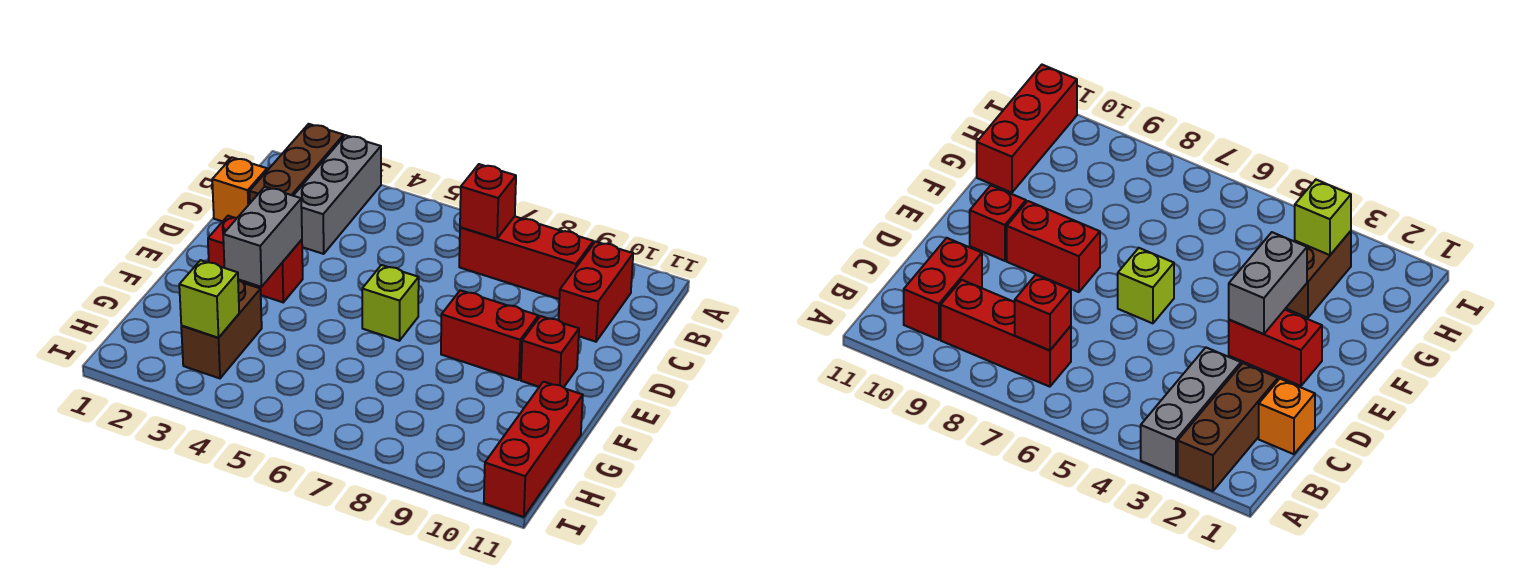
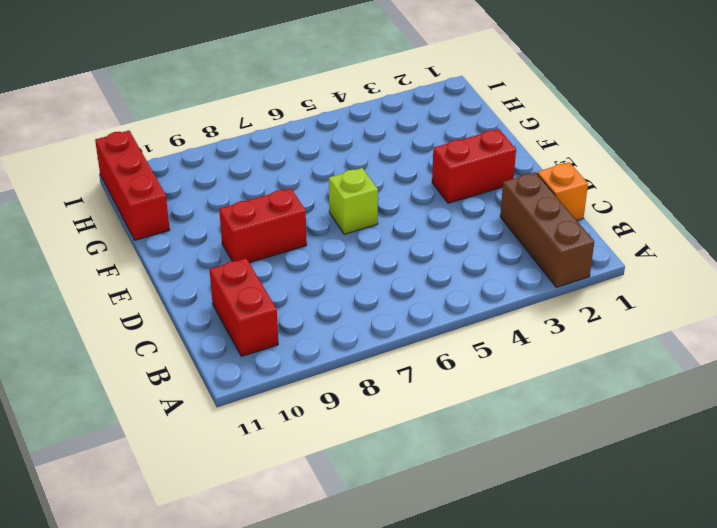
none -> grey brick A3:C3 level 1
none -> red brick B7:B9 level 1
none -> red brick E10 level 1

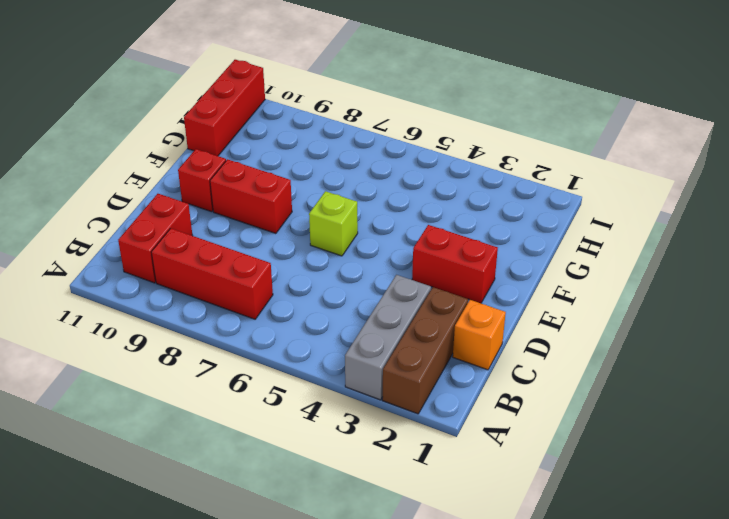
none -> brown brick G3:H3 level 1
none -> red brick B7 level 2
none -> grey brick E3:F3 level 2

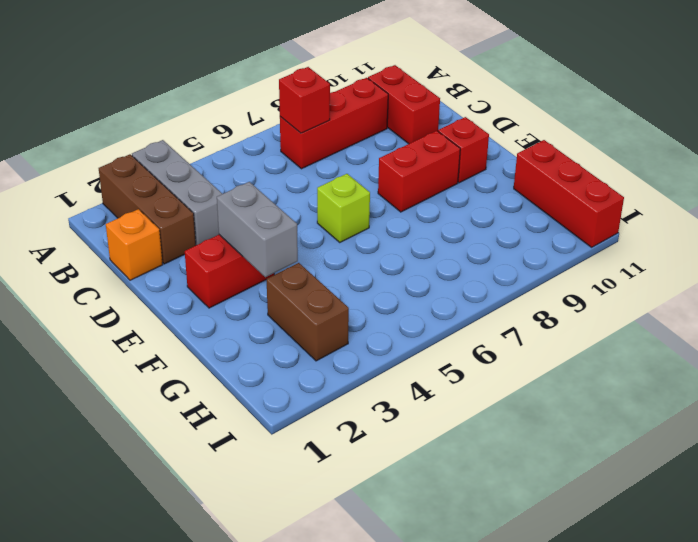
none -> lime brick H3 level 2

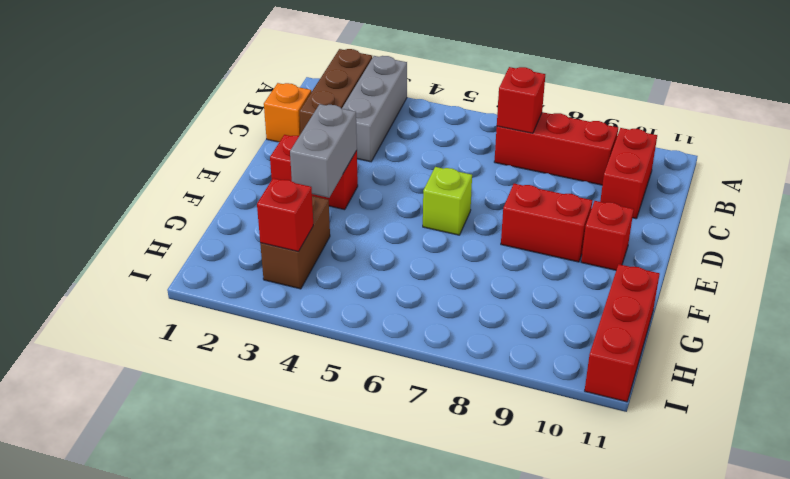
red brick H3 level 2 -> lime brick H3 level 2

